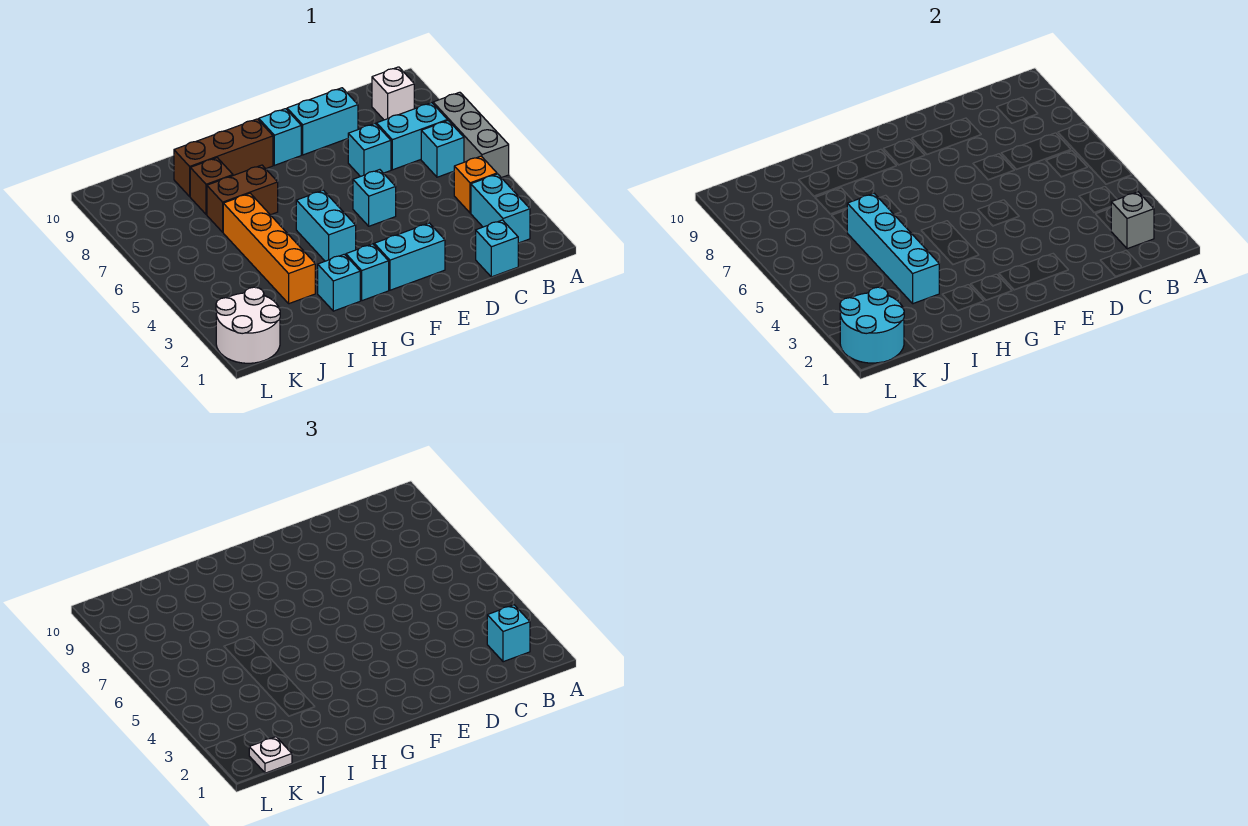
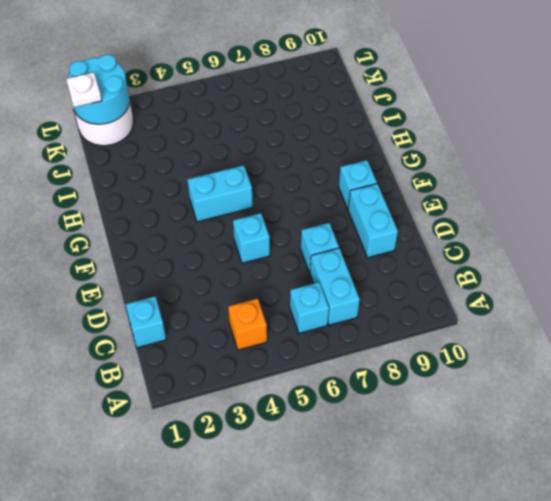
none -> grey brick A5:A7 level 1
none -> cyan brick B2:B3 level 1
none -> white brick B9 level 1

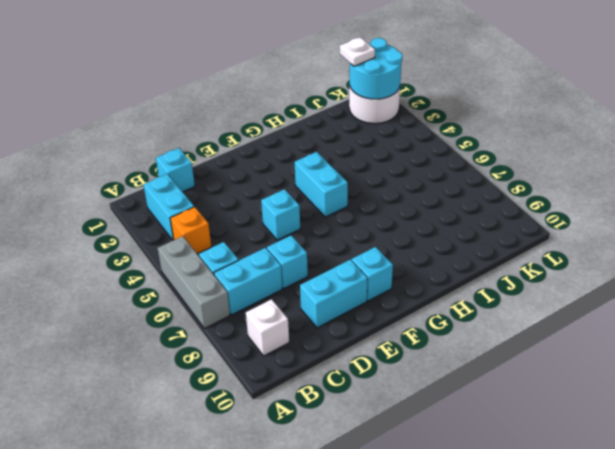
none -> cyan brick E2:F2 level 1
none -> cyan brick G2 level 1
none -> brown brick G9:I9 level 1

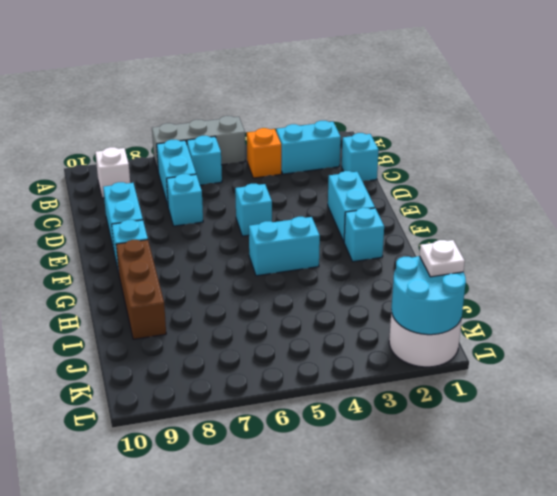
none -> cyan brick H2 level 1
none -> brown brick H7:I7 level 1
none -> orange brick I3:I6 level 1

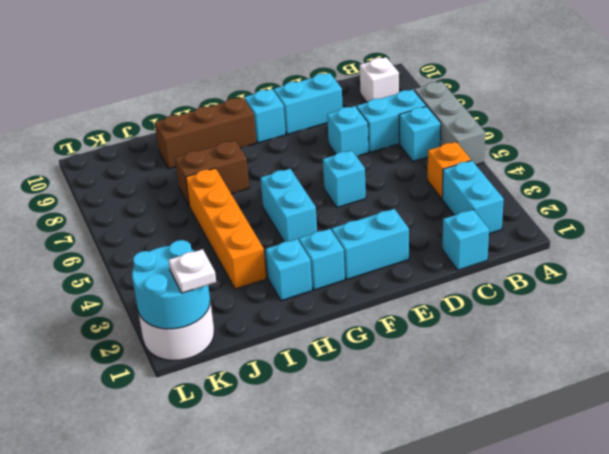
none -> brown brick I8 level 1
none -> grey brick B2 level 2
none -> cyan brick I3:I6 level 2

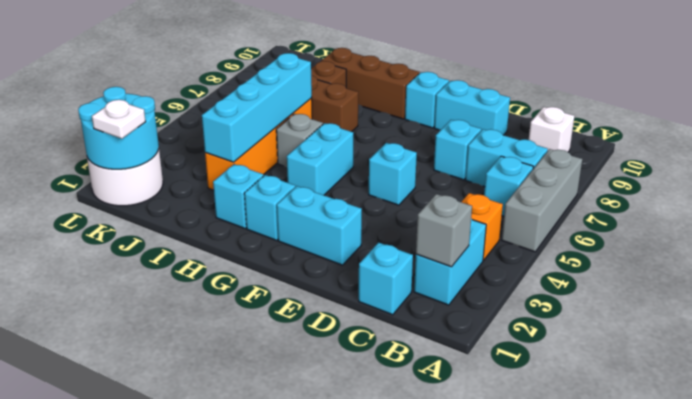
grey brick H5 level 1 -> none
none -> cyan brick B2 level 3

